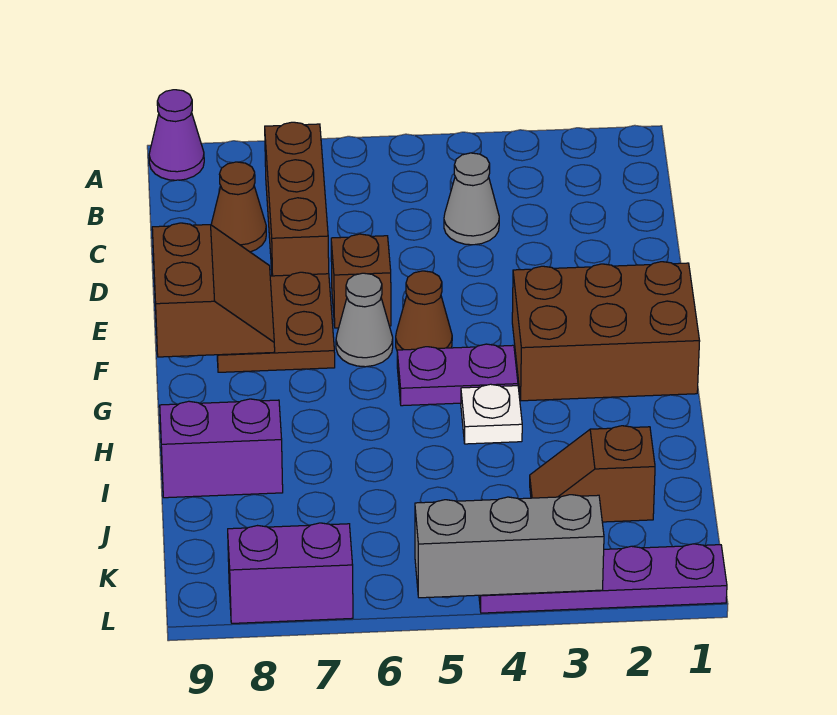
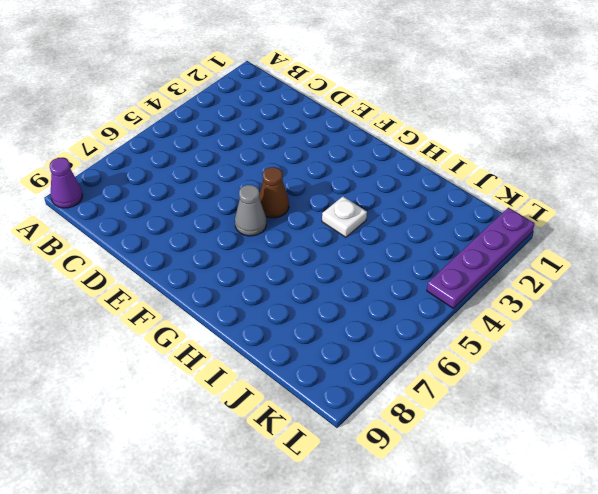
none -> brown brick B7:D7 level 1
none -> grey cone C4 level 1
none -> brown cone C8 level 1

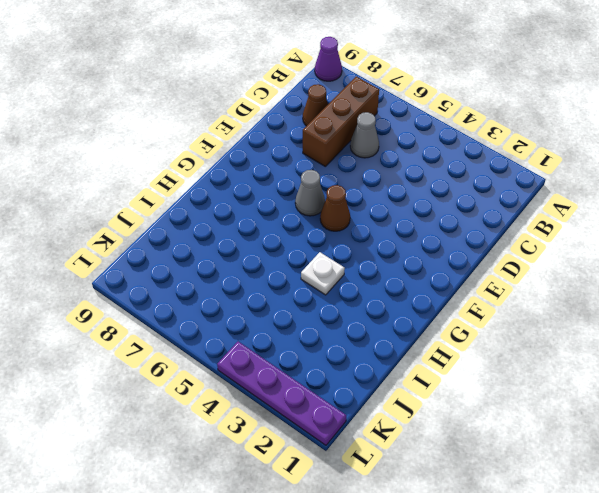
grey cone C6 level 1 -> grey cone C4 level 1
none -> brown brick E6 level 1
none -> brown plate E7:F8 level 1
none -> brown brick F1:G3 level 1

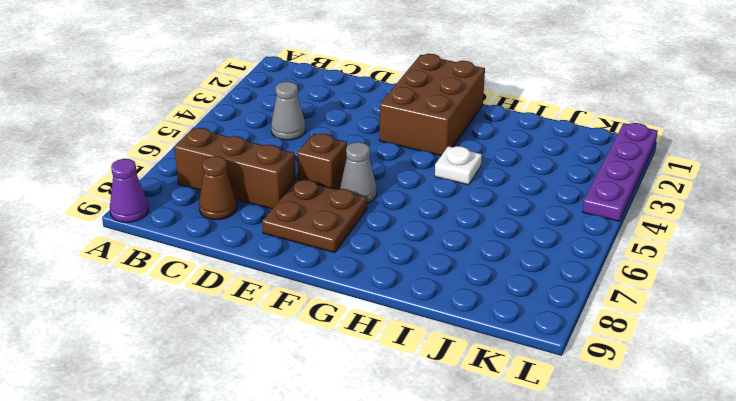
none -> brown cone F5 level 1
none -> purple plate G4:G5 level 1
none -> purple brick I8:I9 level 1

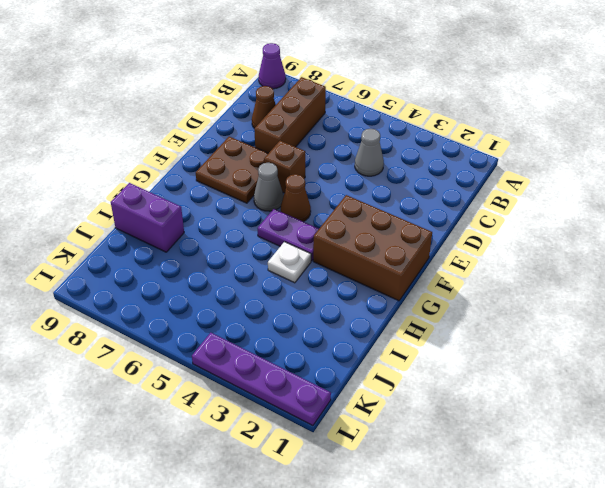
none -> brown slope J2:J3 level 1 top 2
none -> purple brick L7:L8 level 1
none -> brown slope E8:F9 level 2 top 9

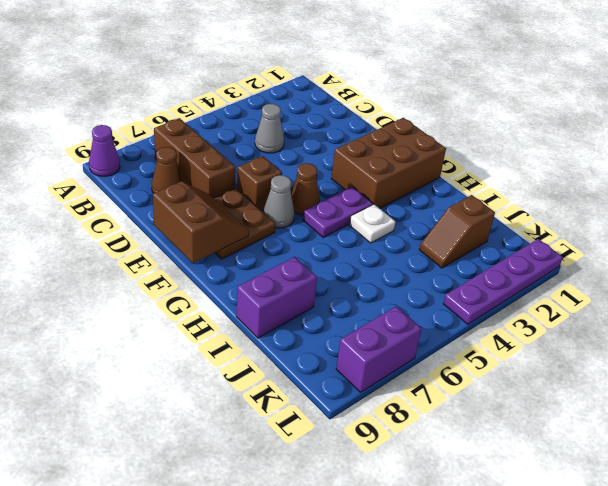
none -> grey brick L3:L5 level 2

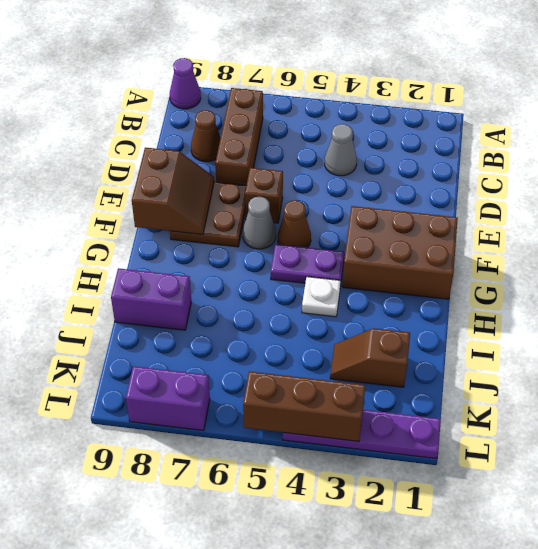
brown brick L3:L5 level 2 -> grey brick L3:L5 level 2

